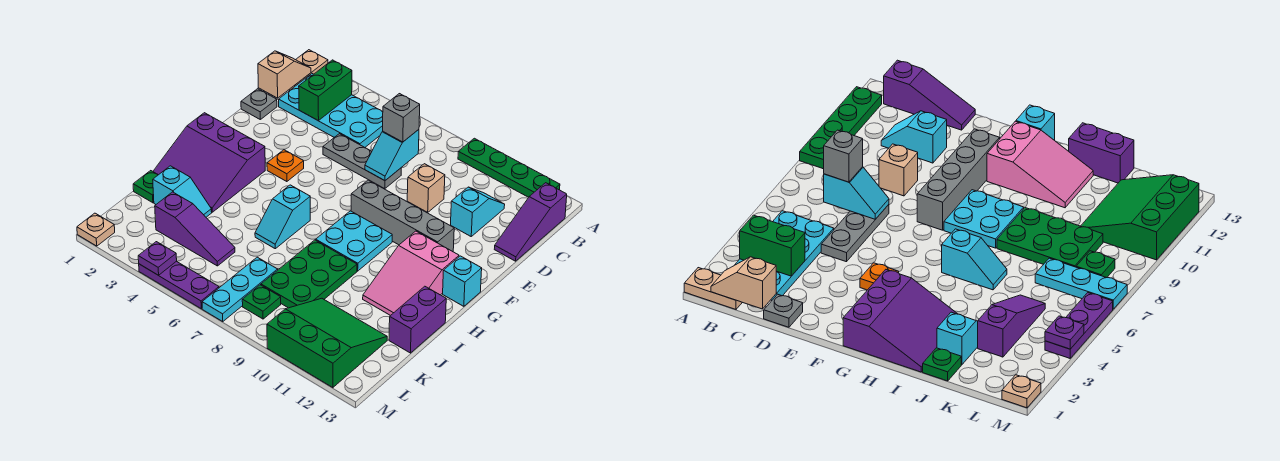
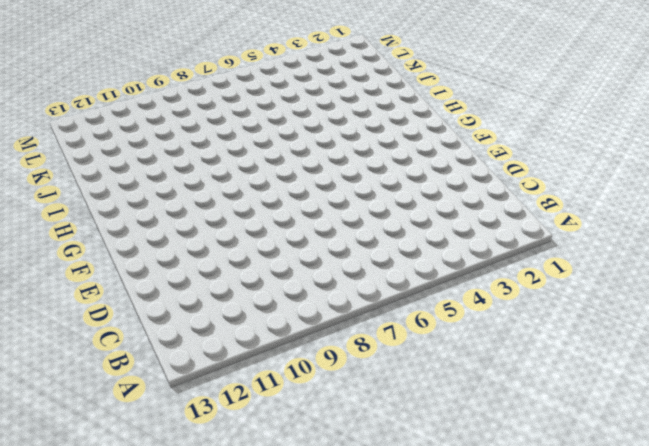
none -> tan plate A1:B1 level 1
none -> green plate A9:A12 level 1
none -> cyan plate B2:C5 level 1
none -> purple slope B13:D13 level 1 top B

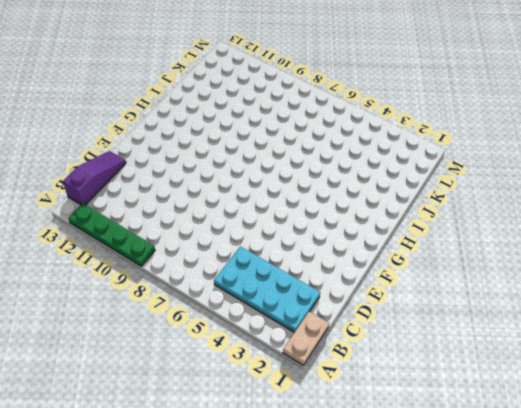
none -> cyan slope C11:D11 level 1 top D
none -> grey plate D1 level 1
none -> grey plate D5:D7 level 1
none -> tan brick D9 level 1

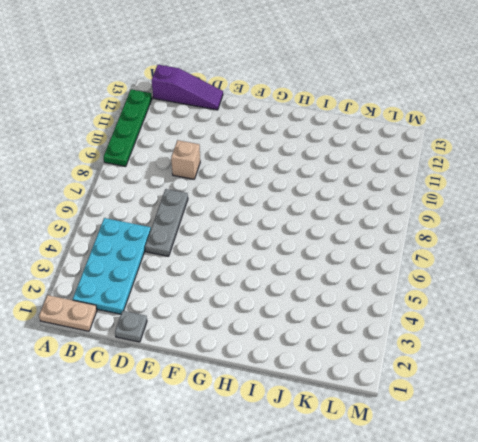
none -> cyan slope C11:D11 level 1 top D
none -> orange plate F4 level 1
none -> grey brick F8:F11 level 1
none -> purple slope G1:I3 level 1 top G

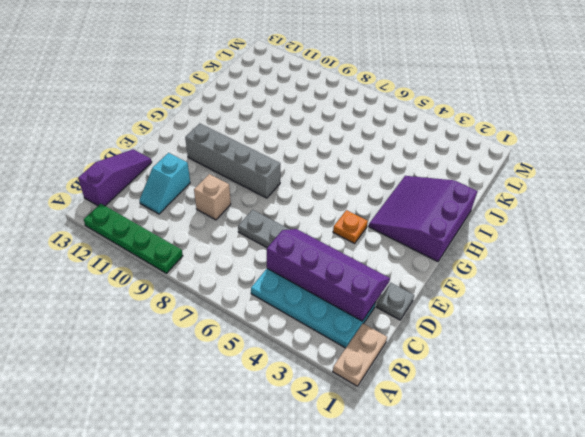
purple slope C2:D5 level 2 top C -> green brick B3:C3 level 2
purple slope G1:I3 level 1 top 1 -> purple slope G1:I3 level 1 top G
none -> cyan plate G8:H9 level 1
none -> pink slope G11:I12 level 1 top G
none -> cyan brick G13 level 1
none -> cyan slope H6:I6 level 1 top H

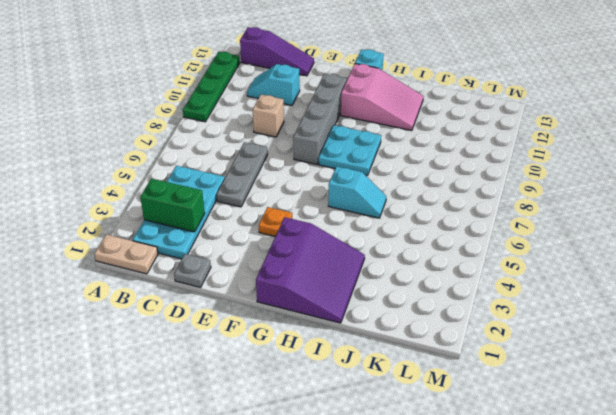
none -> green plate I8:K9 level 1
none -> purple brick I13:J13 level 1
none -> green plate J1 level 1
none -> cyan slope J2:J3 level 1 top 2

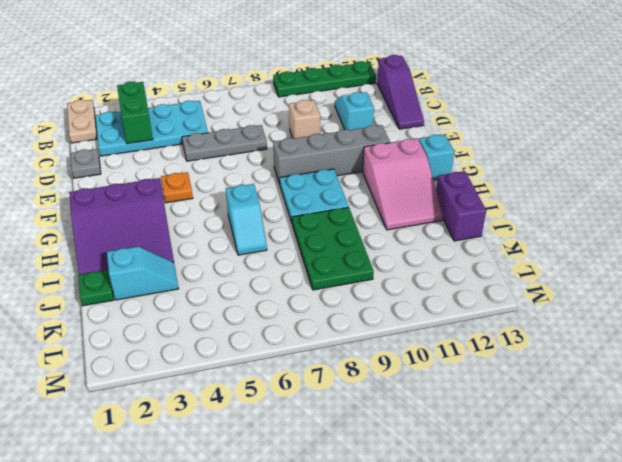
none -> purple slope K3:K5 level 1 top 3
none -> cyan plate K7:M7 level 1
none -> green slope K10:M12 level 1 top M
none -> green plate L8 level 1

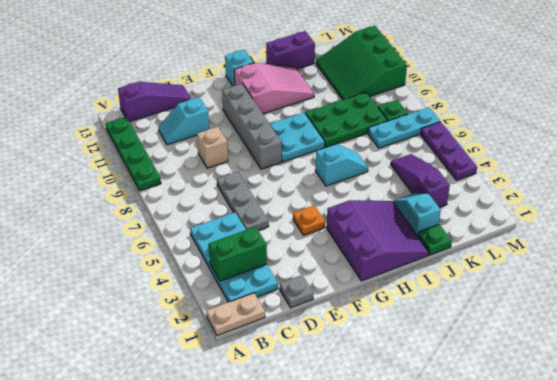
none -> tan plate M1 level 1
none -> tan slope B1:C1 level 2 top C
none -> cyan slope C7:D7 level 2 top C
none -> purple plate M4 level 2

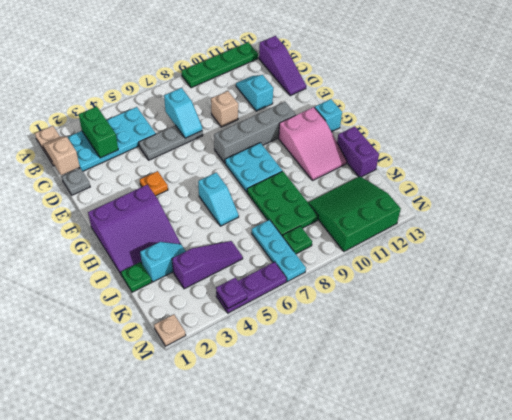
none -> grey brick C7 level 3

